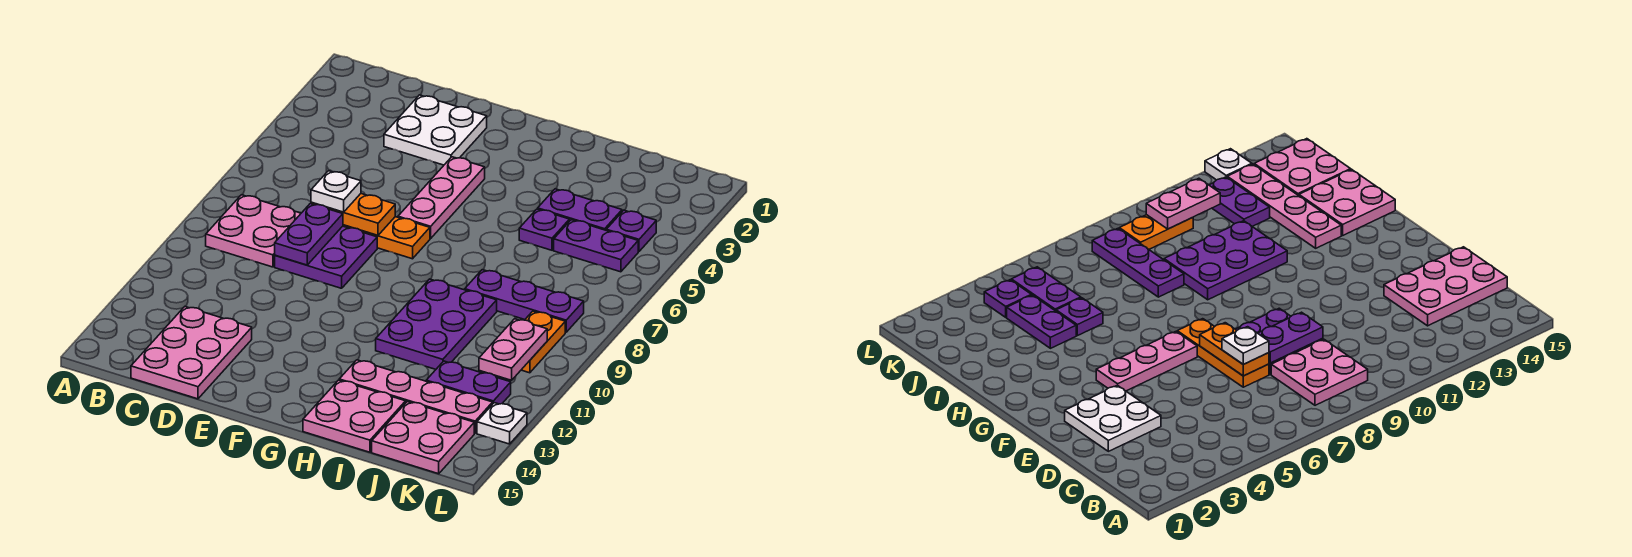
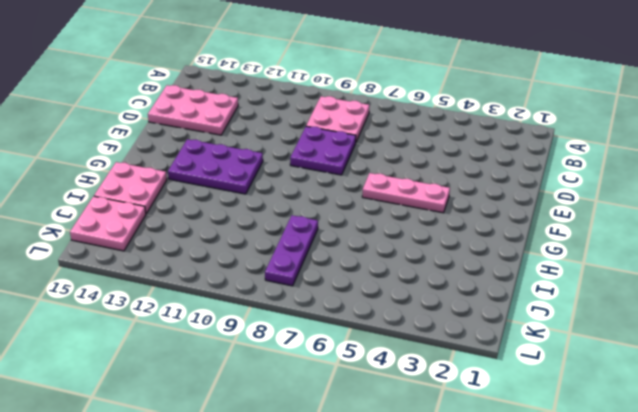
purple plate F11:G13 level 1 -> purple plate H9:I11 level 1
none -> white plate D2:E3 level 1
none -> orange plate D7:F7 level 1
none -> pink plate H13:K13 level 1

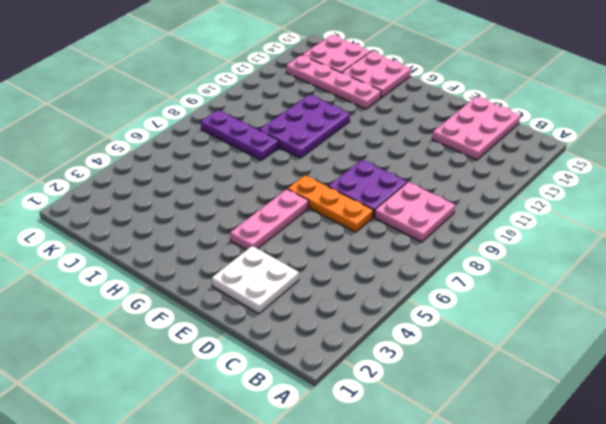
none -> purple plate I4:J4 level 1
none -> purple plate I5 level 1
none -> purple plate J5:K5 level 1

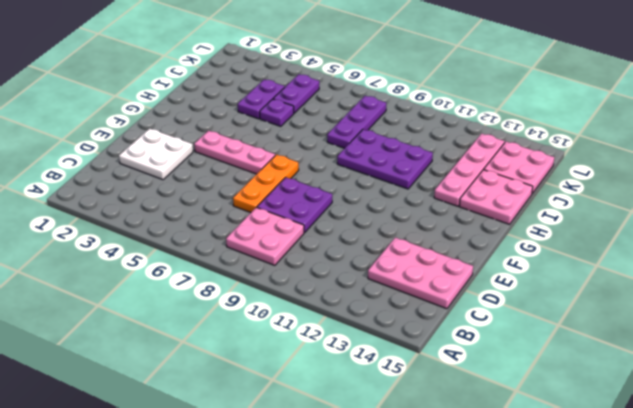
none -> purple plate J12:K12 level 1
none -> purple plate K4 level 1
none -> orange plate K9:K10 level 1

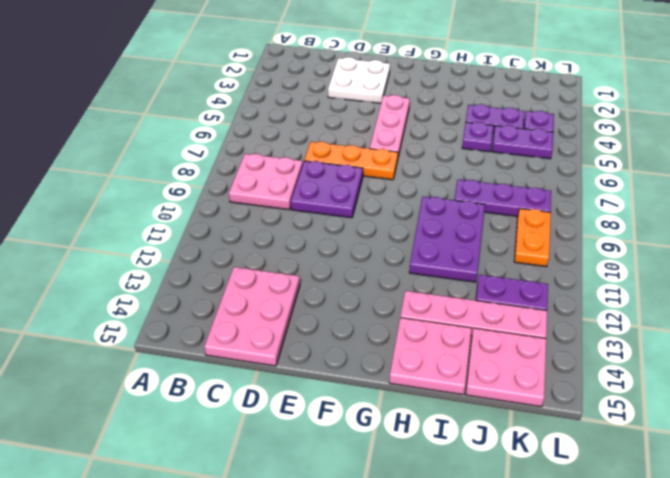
none -> white plate L13 level 1
none -> orange plate D7:E7 level 2
none -> purple plate D8:D9 level 2

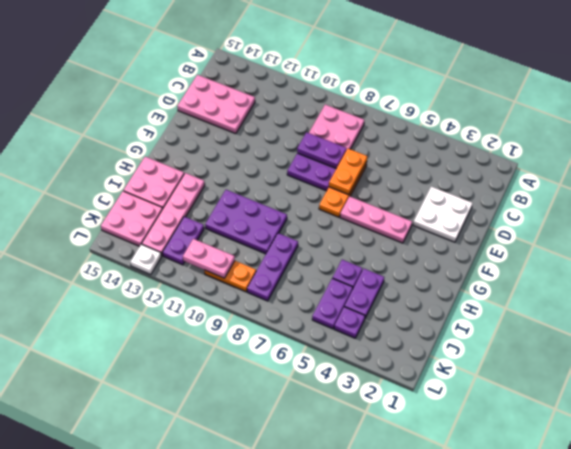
none -> white plate D7 level 3

